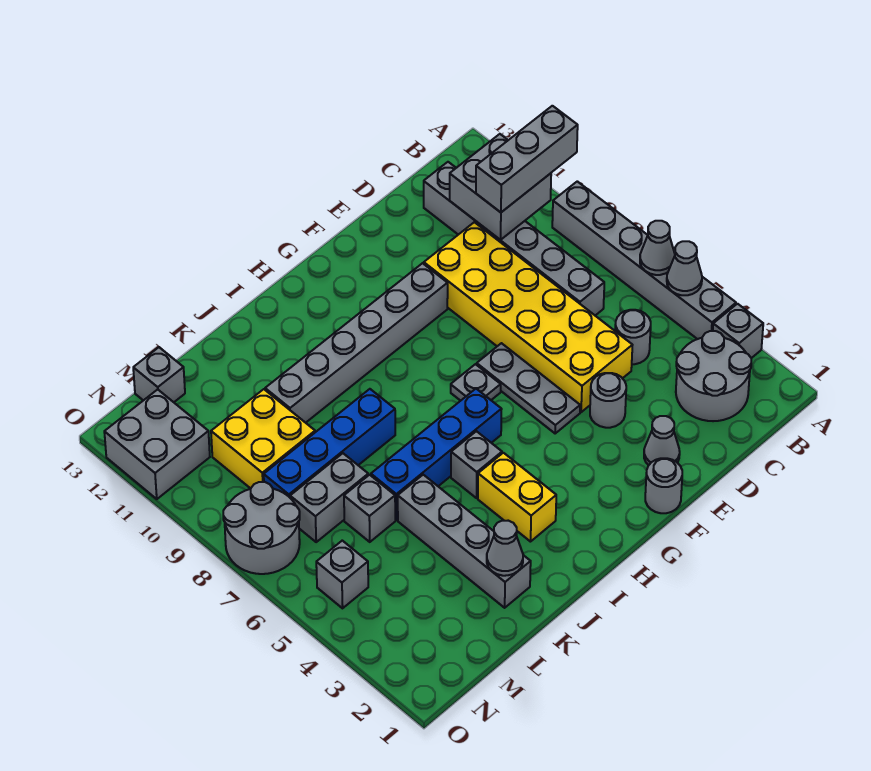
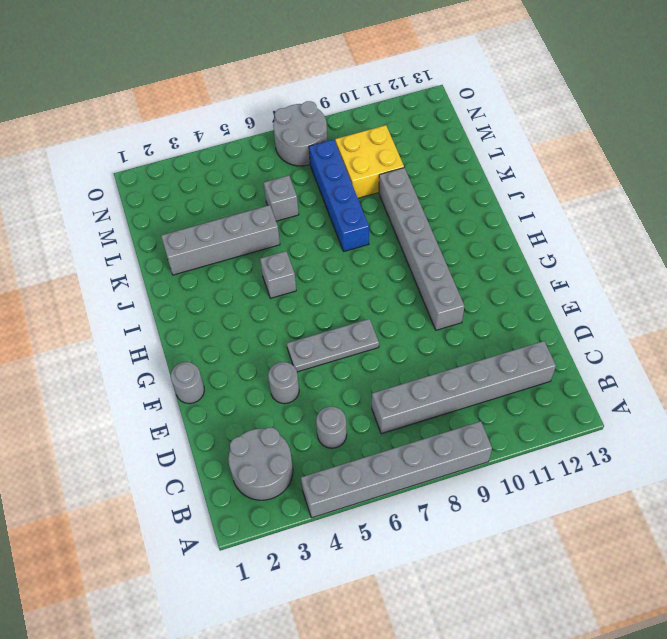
none -> grey brick A3 level 1
none -> yellow brick D5:E10 level 1
none -> grey cone E2 level 1

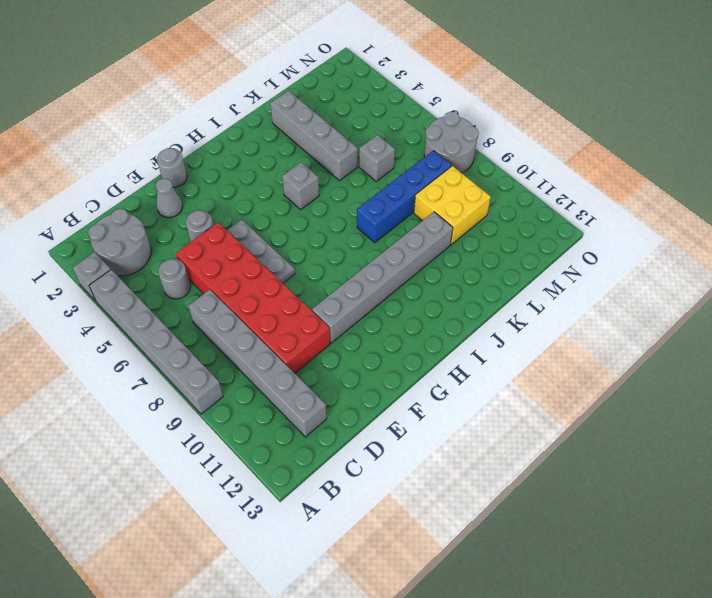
red brick D5:E10 level 1 -> yellow brick D5:E10 level 1
none -> grey plate G7 level 1
none -> blue brick H6:K6 level 1
none -> yellow brick I3:I4 level 1

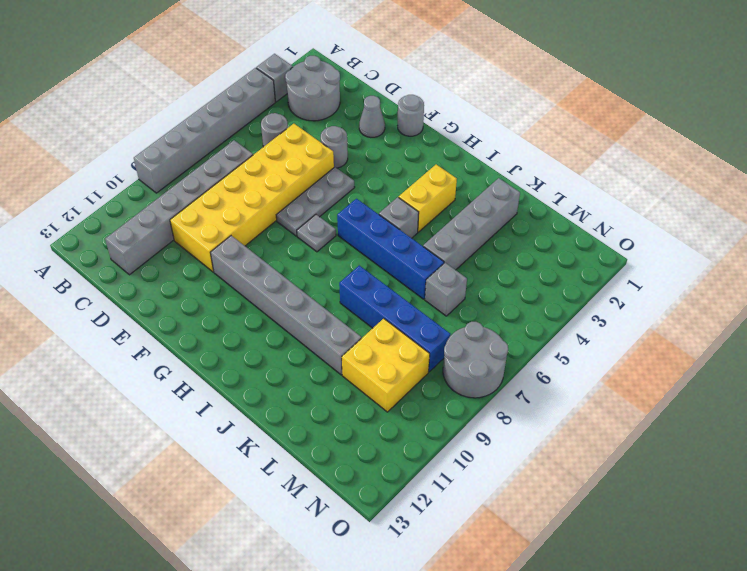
none -> grey brick L7:M7 level 1
none -> grey brick M13 level 1
none -> grey brick N5 level 1

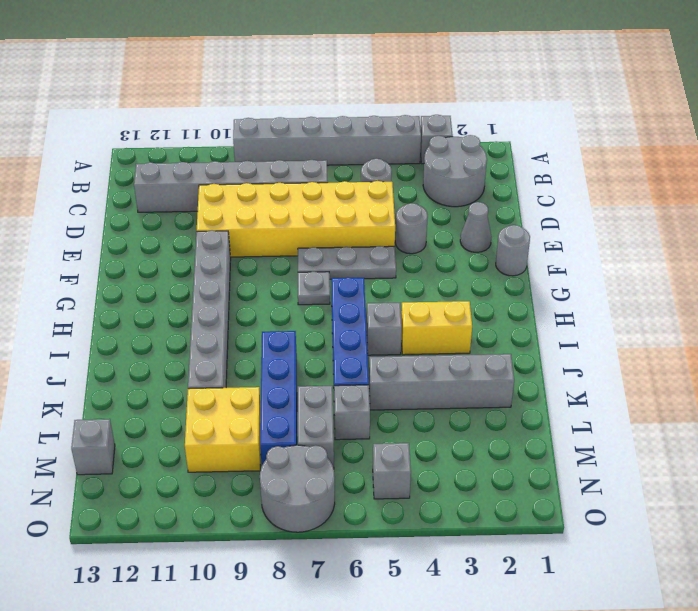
none -> grey brick N11:O12 level 1
none -> grey cone A5 level 2
none -> grey cone A6 level 2

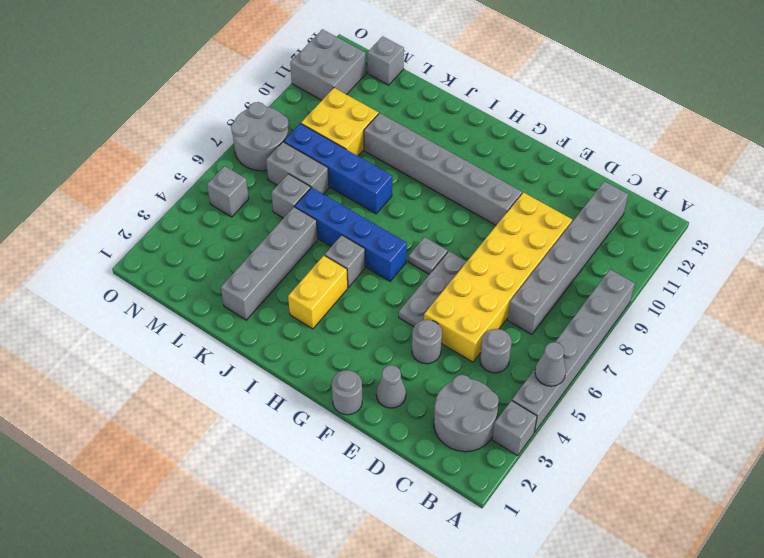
none -> grey cone A6 level 2
none -> grey brick B10:C11 level 2
none -> grey cone K2 level 2

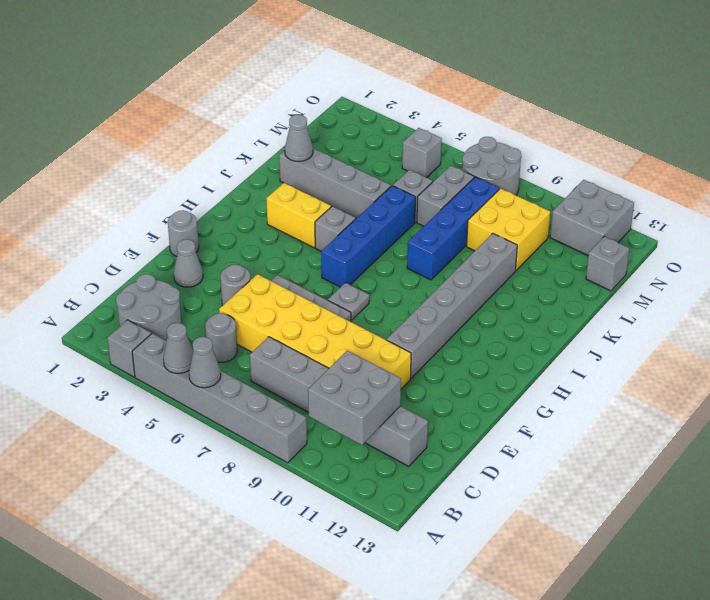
none -> grey brick A10:C10 level 3

